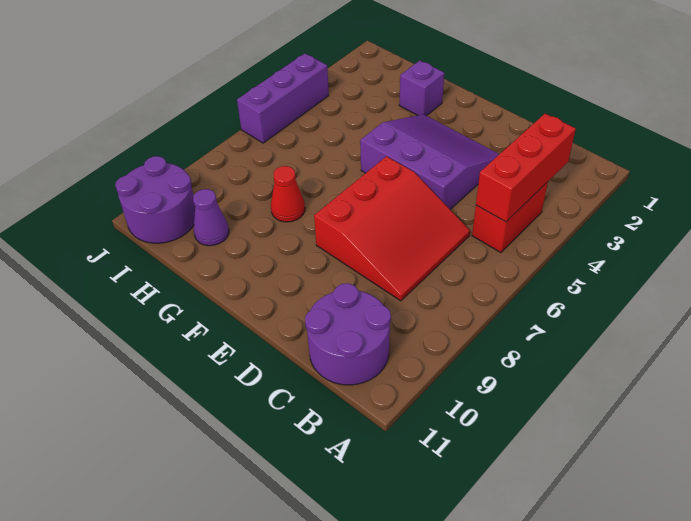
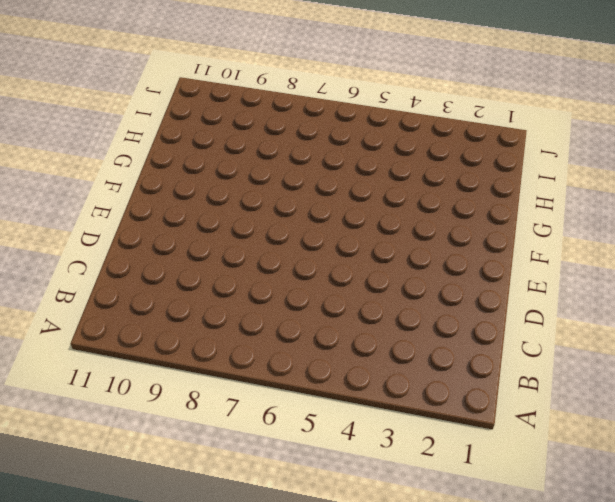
none -> red brick B4:B5 level 1
none -> purple round brick B10:C11 level 1

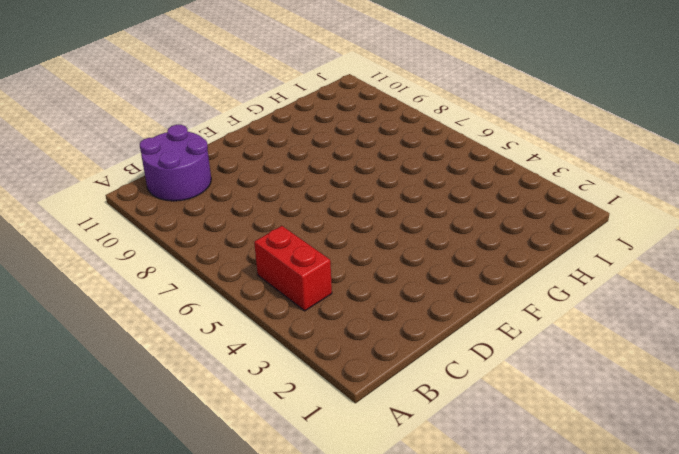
none -> red slope C6:E8 level 1 top E
none -> purple slope D3:F5 level 1 top 5

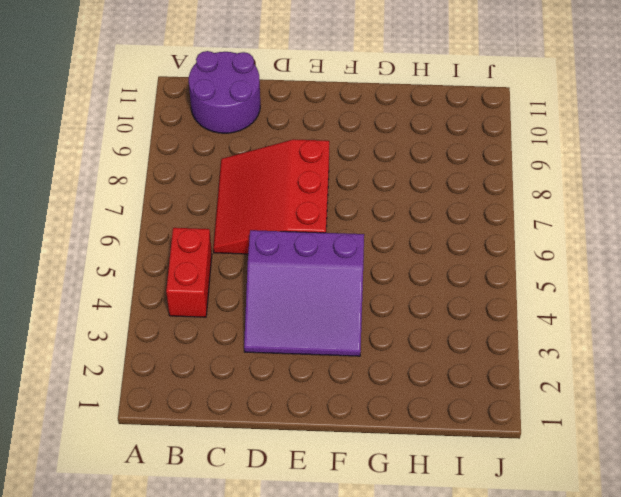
none -> purple brick G2 level 1
none -> red cone G8 level 1

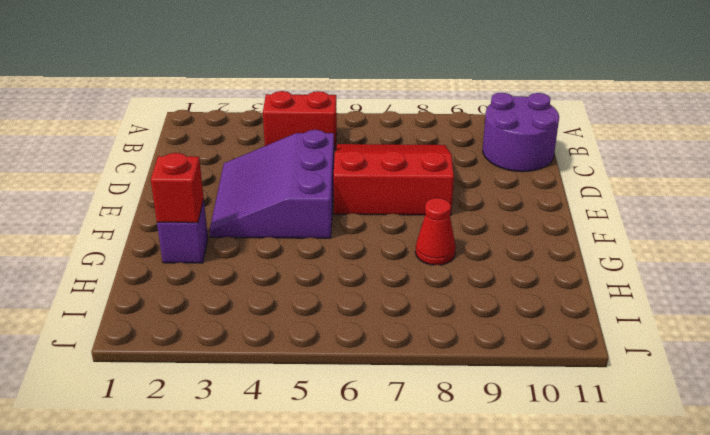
red brick G2 level 2 -> none
none -> purple cone H10 level 1
none -> purple round brick I10:J11 level 1

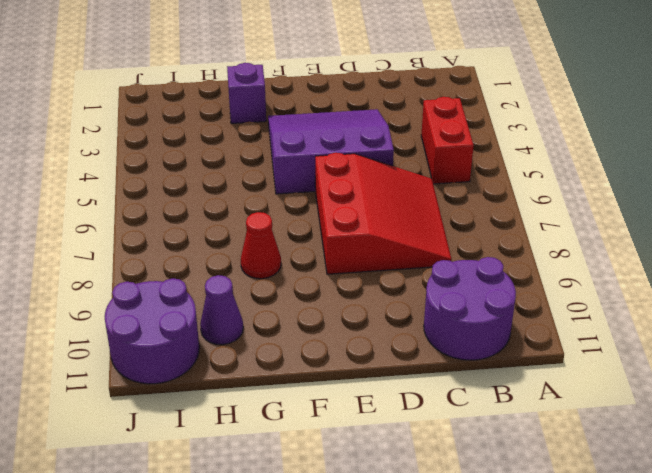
none -> purple brick J4:J6 level 1
none -> red brick B3:B5 level 2

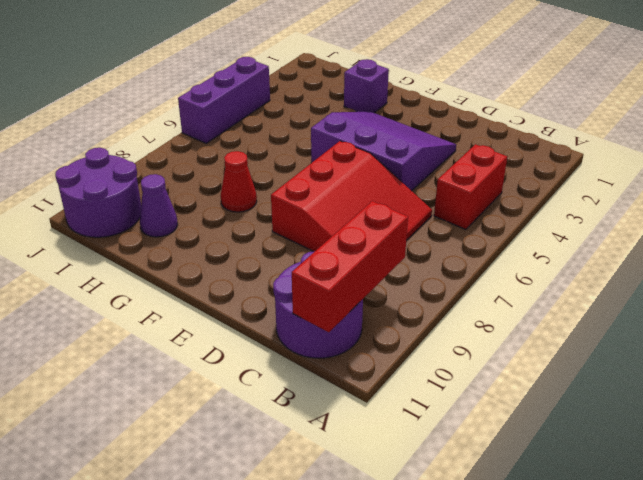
red brick B9:B11 level 2 -> red brick B3:B5 level 2

